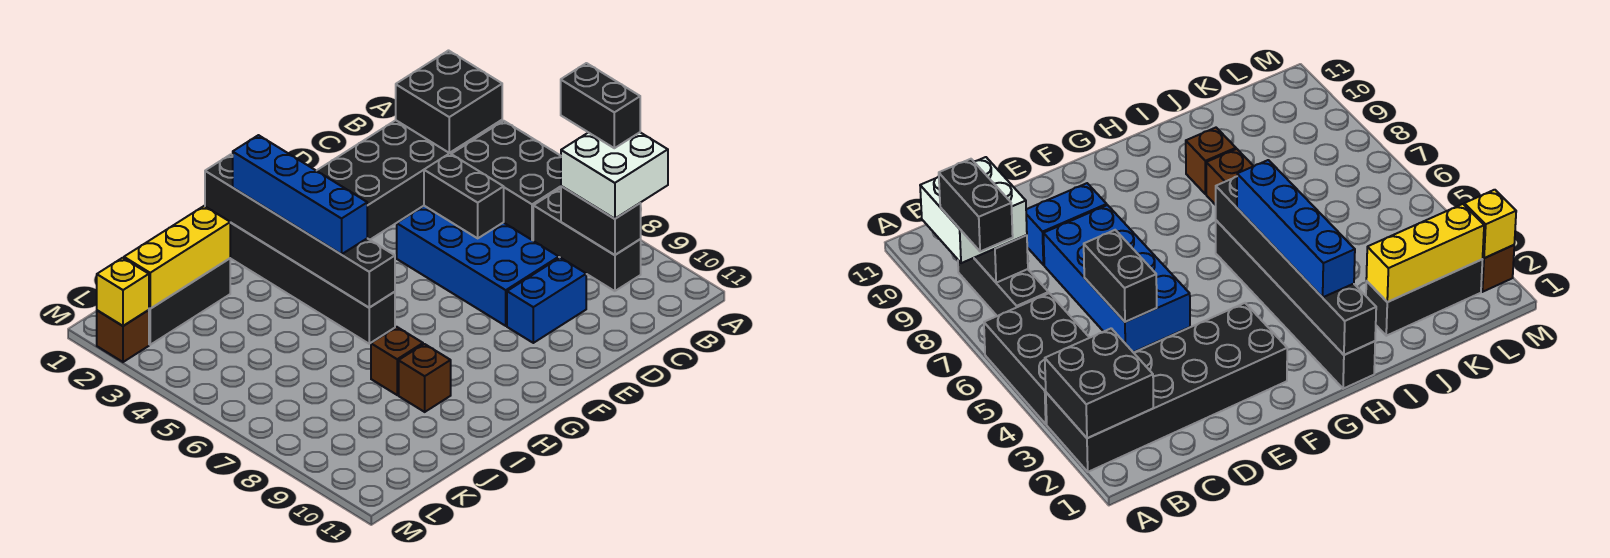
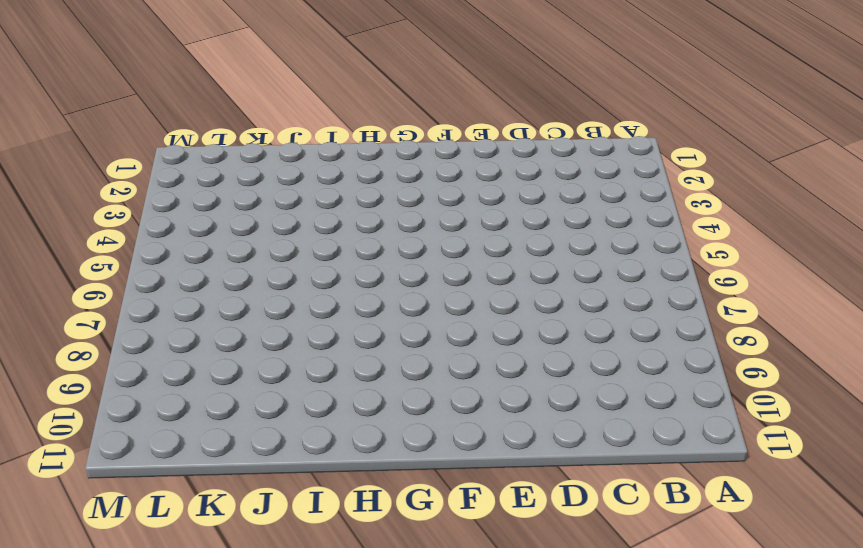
none -> black brick A2:F3 level 1
none -> black brick A4:B6 level 1
none -> black brick B7:B9 level 1

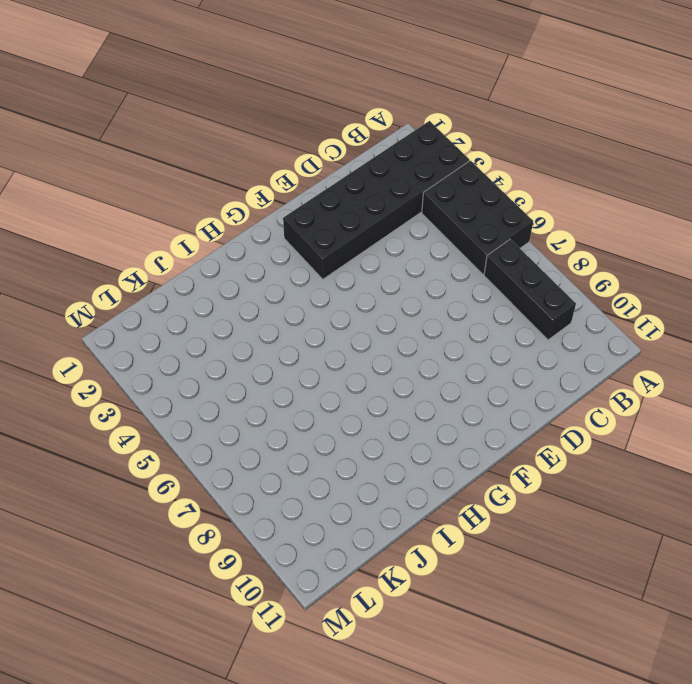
none -> blue brick D5:E8 level 1
none -> blue brick D9:E9 level 1
none -> black brick H1:H6 level 1

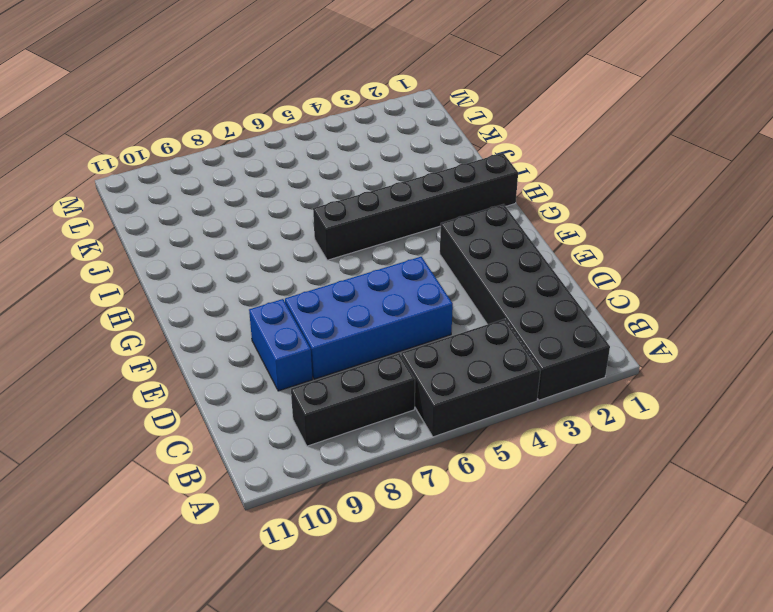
none -> brown brick I8 level 1
none -> brown brick I9 level 1
none -> black brick J2:L2 level 1

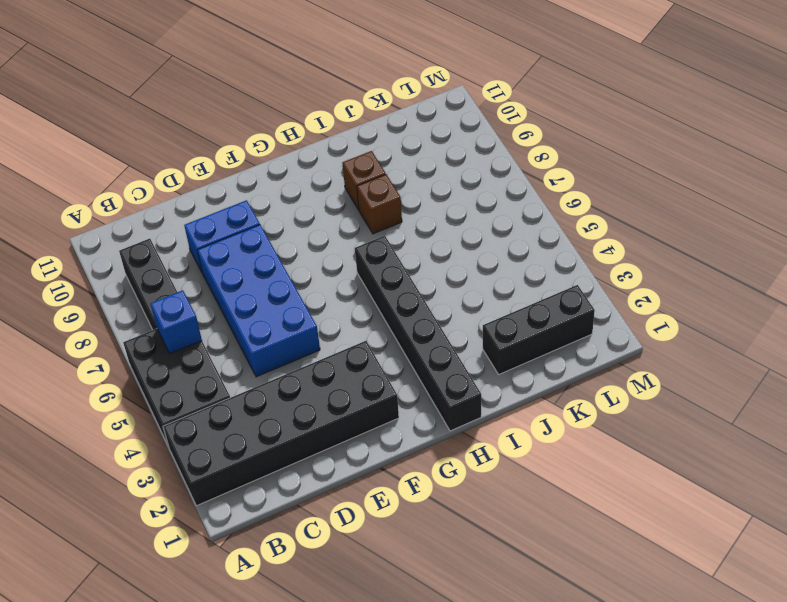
blue brick B6 level 2 -> none
none -> brown brick M2 level 1
none -> black brick A2:B3 level 2
none -> black brick B8:B9 level 2

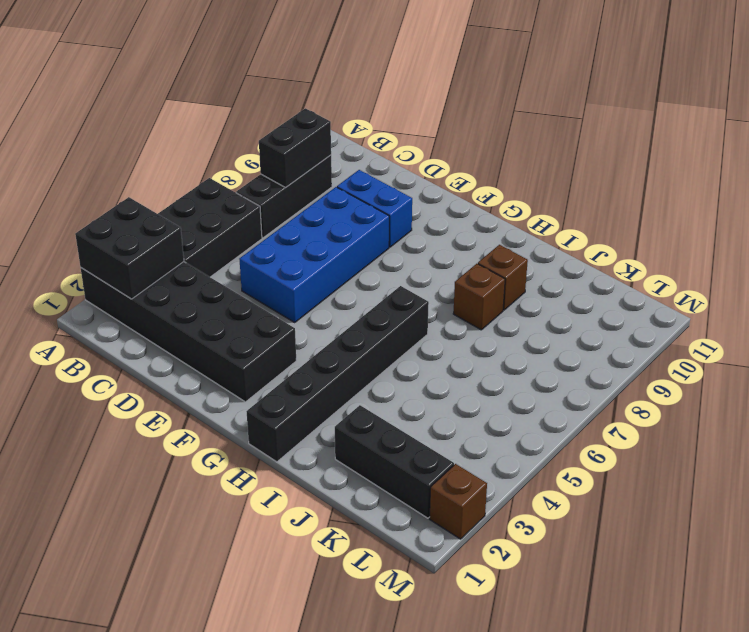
none -> black brick D5:D6 level 2
none -> black brick H1:H6 level 2
none -> yellow brick J2:L2 level 2

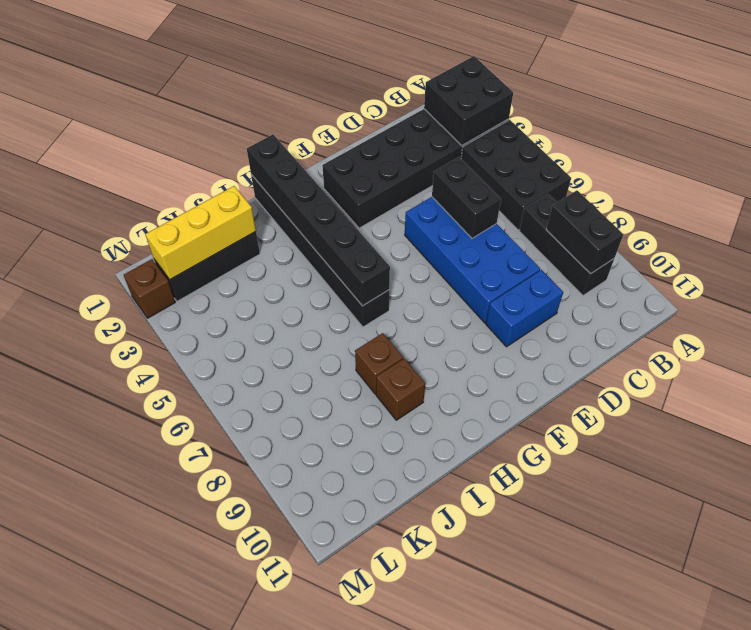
none -> yellow brick M2 level 2
none -> white brick A8:B9 level 3
none -> blue brick H2:H5 level 3

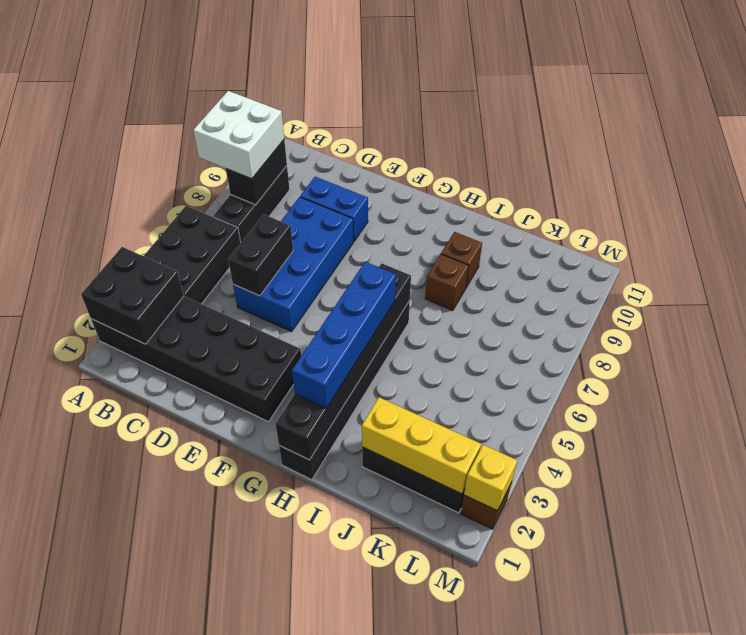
none -> black brick A7:A8 level 4

